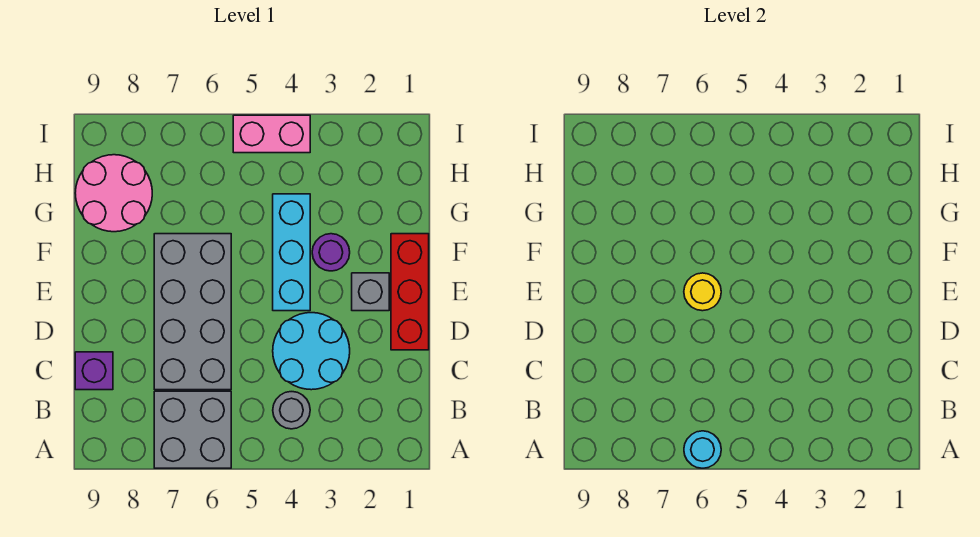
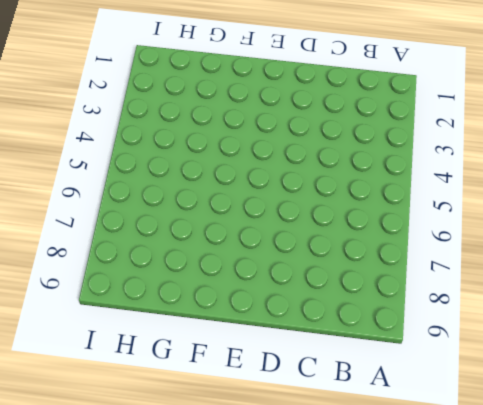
none -> grey brick A6:B7 level 1
none -> grey round brick B4 level 1
none -> cyan round brick C3:D4 level 1

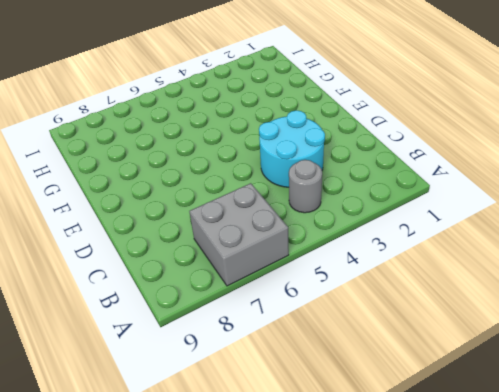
none -> grey brick C6:F7 level 1
none -> purple brick C9 level 1
none -> red brick D1:F1 level 1

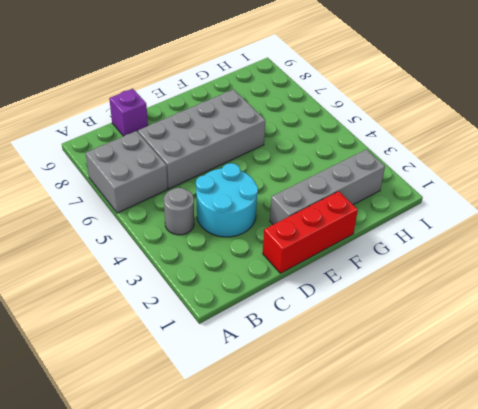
grey brick E2:H2 level 1 -> grey brick E2 level 1
none -> cyan brick E4:G4 level 1
none -> purple round brick F3 level 1
none -> pink round brick G8:H9 level 1

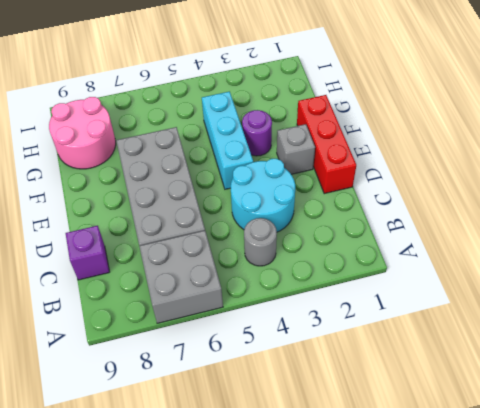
none -> pink brick I4:I5 level 1
none -> cyan round brick A6 level 2
none -> yellow round brick E6 level 2

